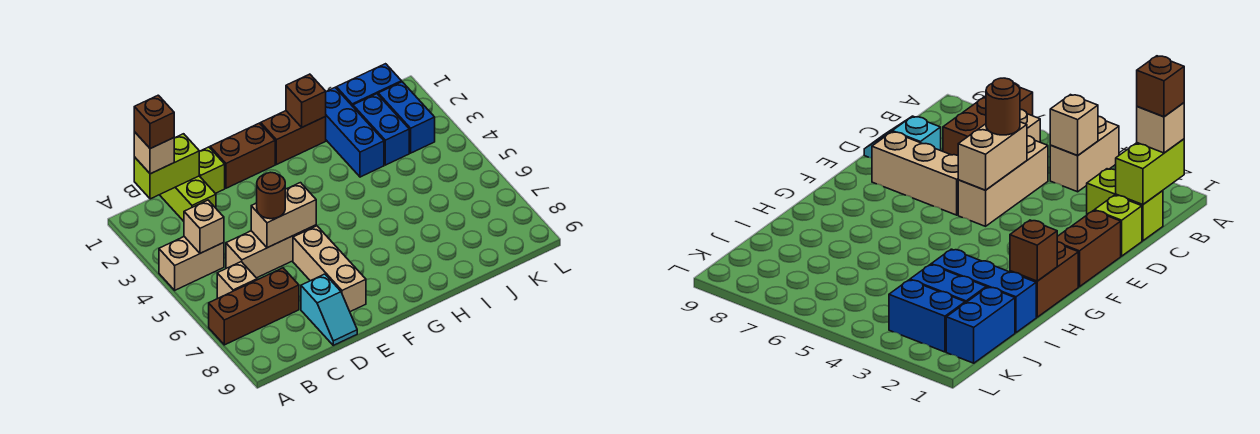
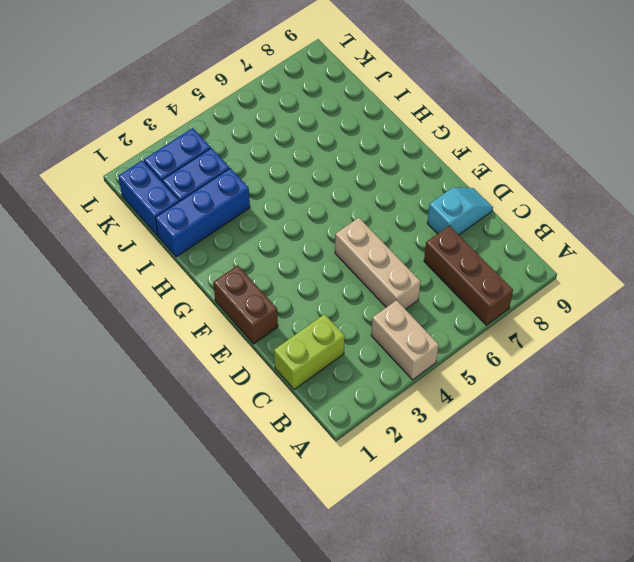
none -> tan brick B6 level 1
none -> lime brick D1 level 1
none -> tan brick E6:E8 level 1

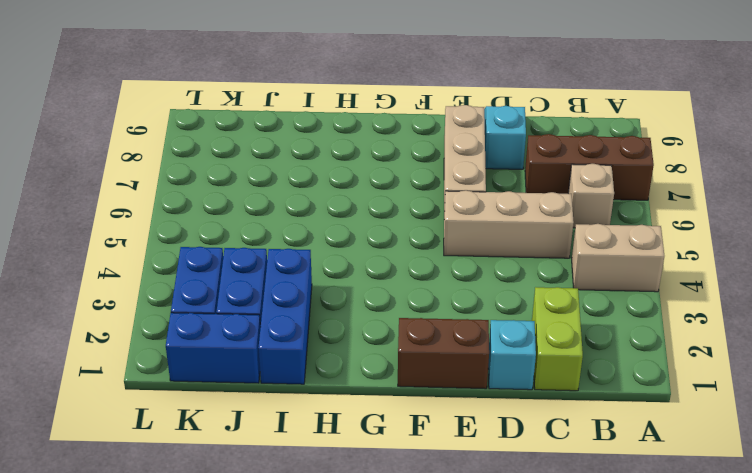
cyan brick D1 level 1 -> lime brick D1 level 1
none -> brown brick G1:H1 level 1
none -> lime brick B1:C1 level 2
none -> tan brick B4 level 2

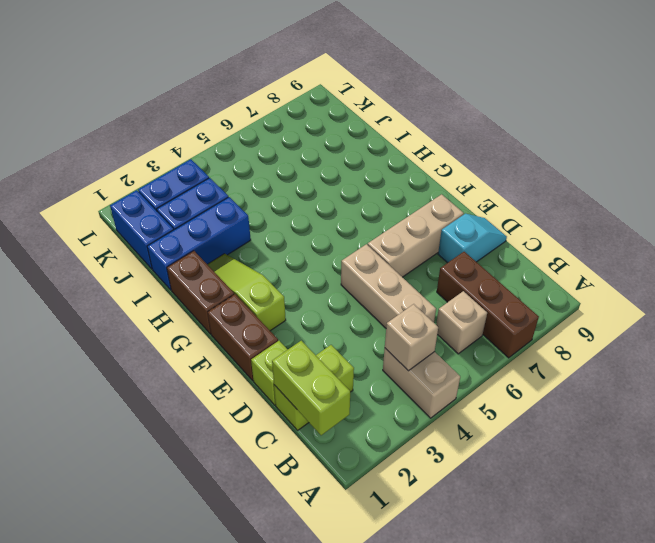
lime slope F2:H2 level 1 top F -> none
none -> tan brick D5:E5 level 2
none -> brown brick H1 level 2
none -> tan brick B1 level 3

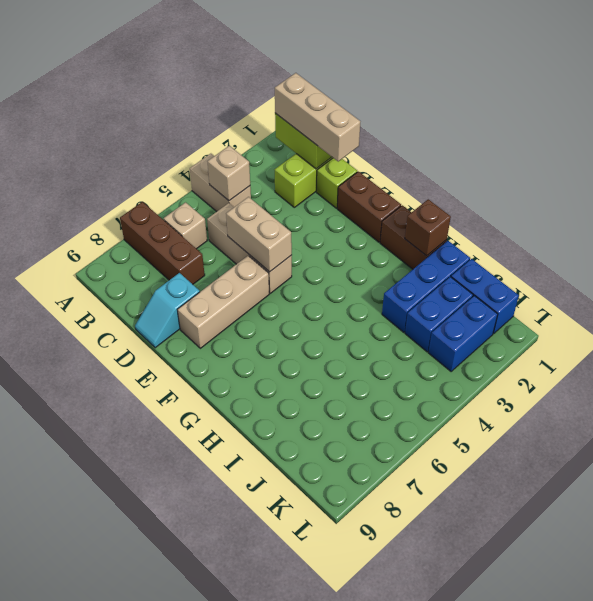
tan brick B1:D1 level 3 -> tan brick B1 level 3
none -> brown round brick D5 level 3
none -> brown brick B1 level 4

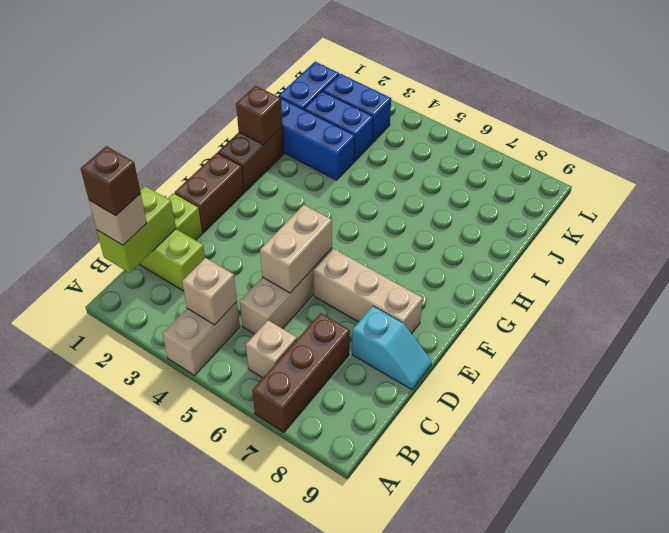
none -> brown round brick D5 level 3

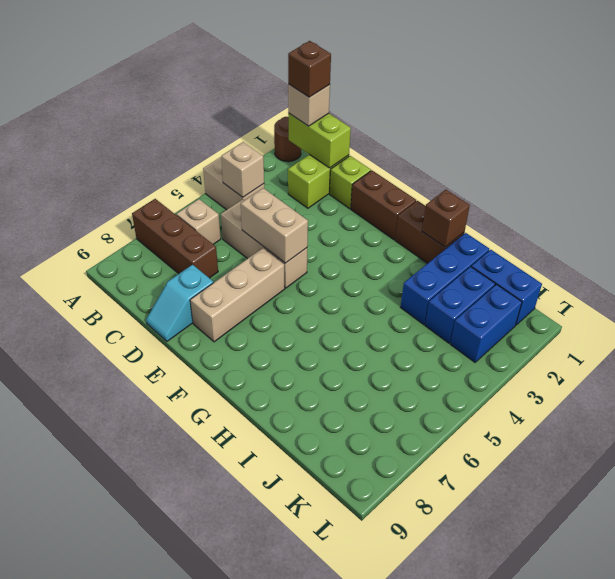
brown round brick A1 level 1 -> brown round brick D5 level 3

